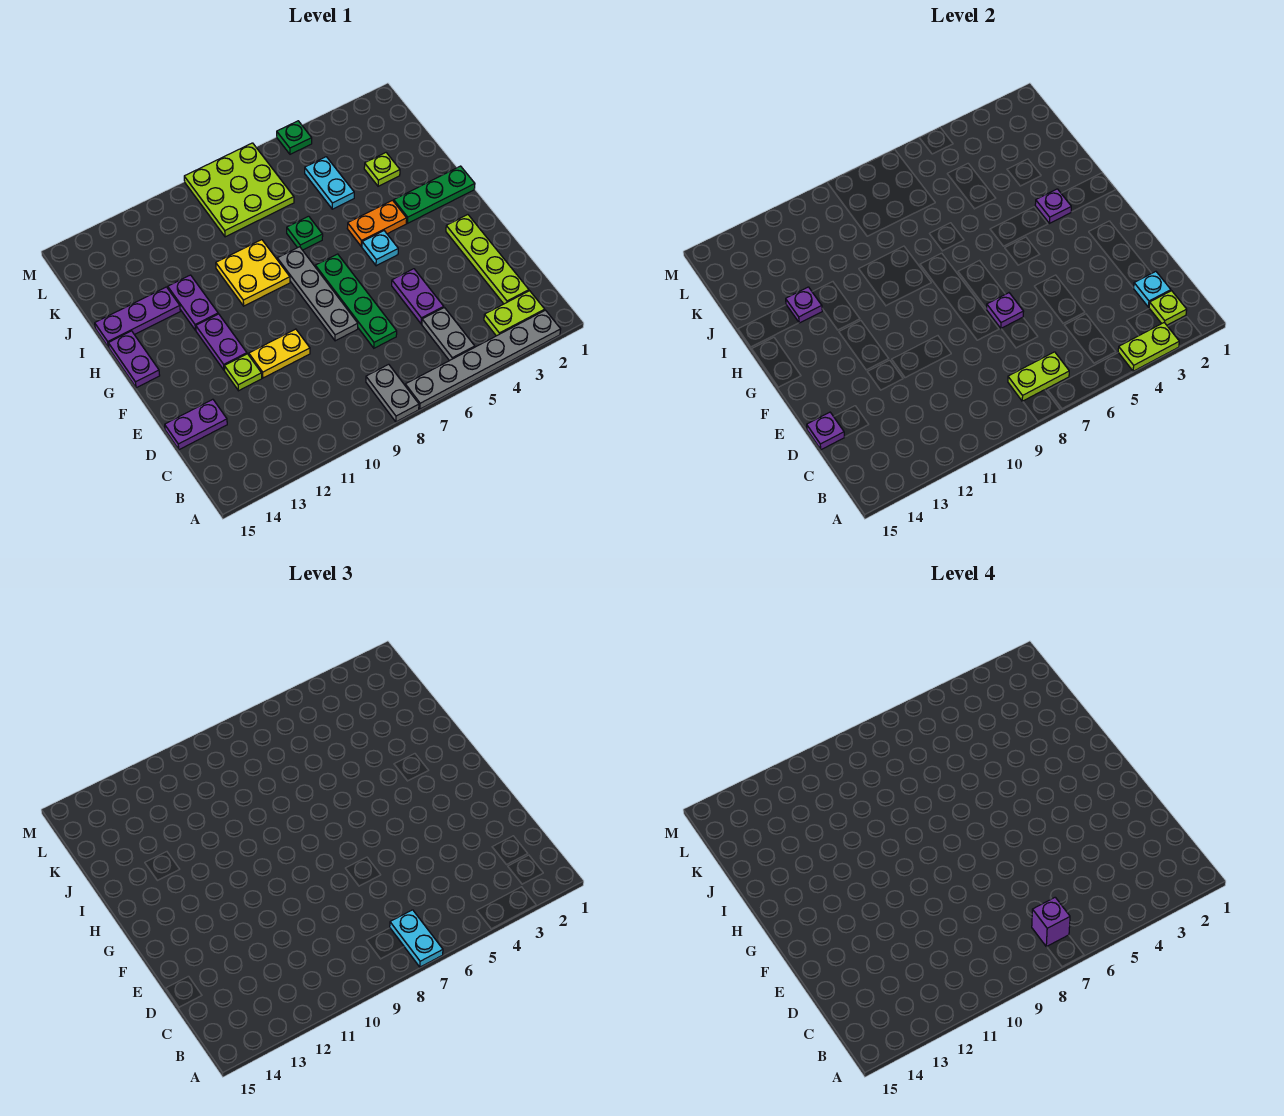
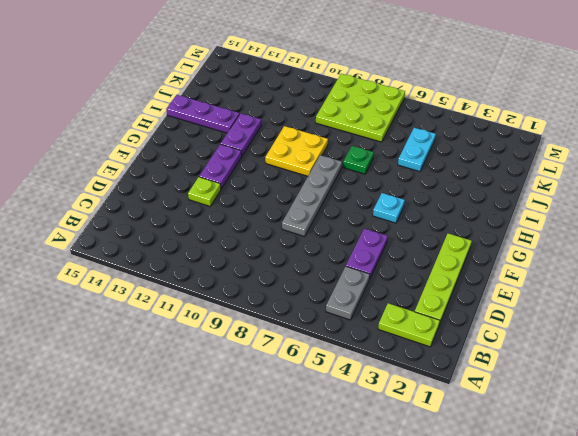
none -> grey plate A2:A7 level 1
none -> grey plate A8:B8 level 1
none -> green plate D7:G7 level 1
none -> purple plate D14:D15 level 1

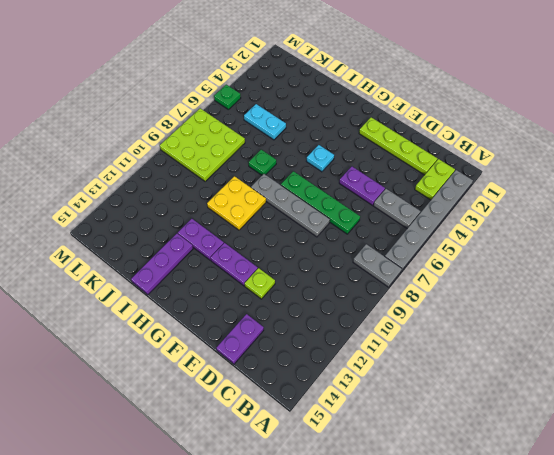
none -> yellow plate E10:E11 level 1
none -> purple plate G15:H15 level 1
none -> green plate H1:H3 level 1
none -> orange plate H4:H5 level 1

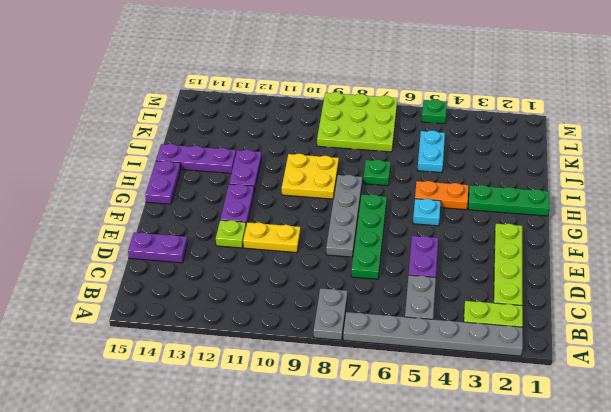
none -> lime plate J3 level 1
none -> lime plate A3:A4 level 2
none -> lime plate B2 level 2
none -> lime plate B7:B8 level 2

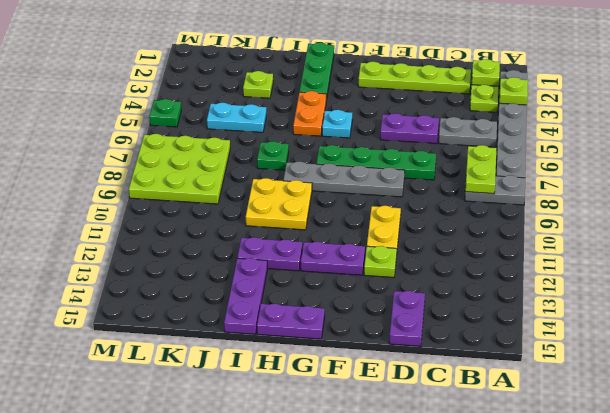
lime plate A3 level 2 -> lime plate A3:A4 level 2
none -> cyan plate C2 level 2
none -> purple plate D15 level 2
none -> purple plate E7 level 2
none -> purple plate H3 level 2

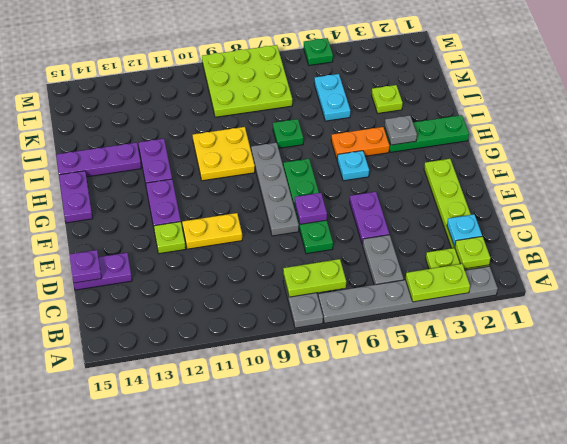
grey plate H3 level 2 -> purple plate H3 level 2
none -> purple plate I13 level 2
none -> cyan plate A7:B7 level 3
none -> purple brick B7 level 4

